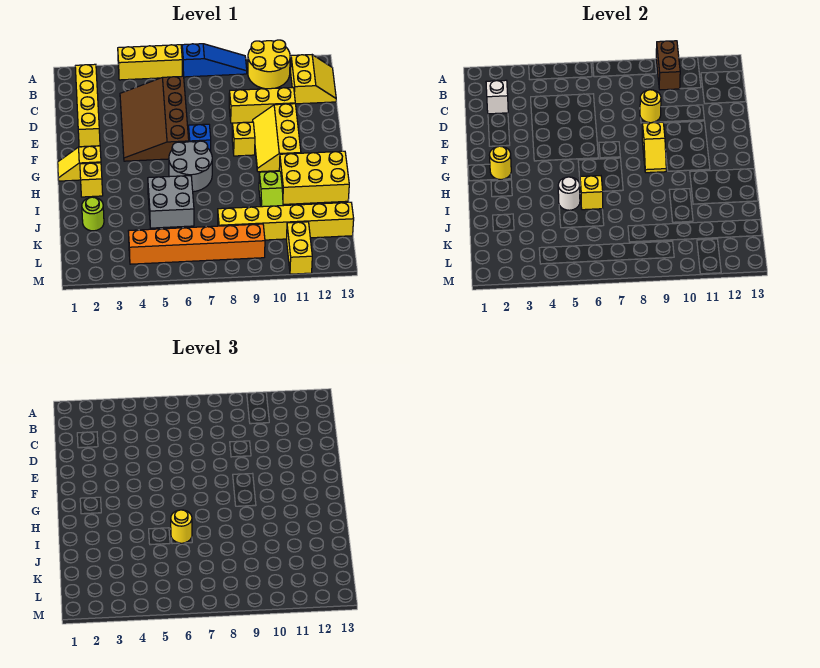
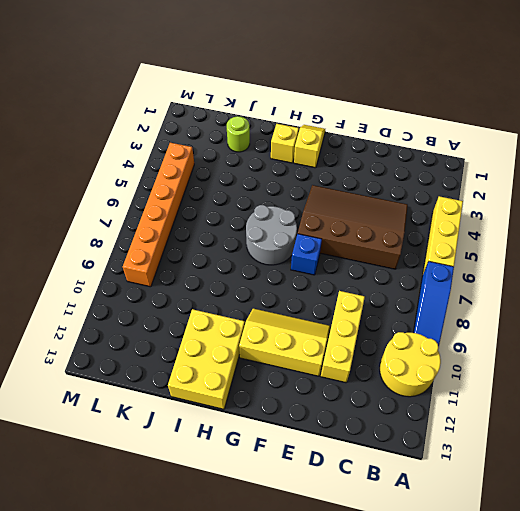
none -> yellow brick B2:E2 level 1
none -> yellow slope B12:C13 level 1 top 12
none -> yellow brick F9 level 1

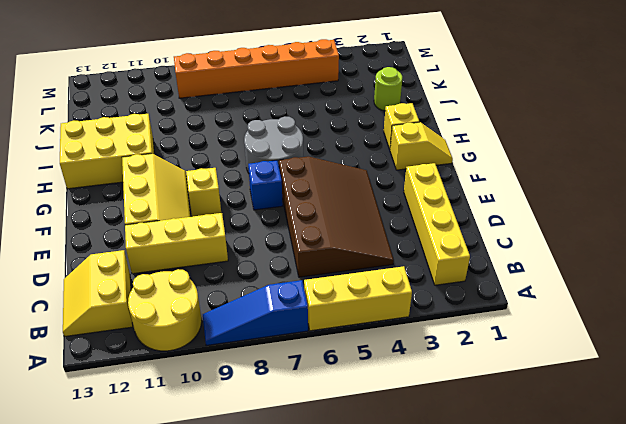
none -> grey brick I5:J6 level 1
none -> lime slope I10:J10 level 1 top I
none -> yellow brick K8:K13 level 1

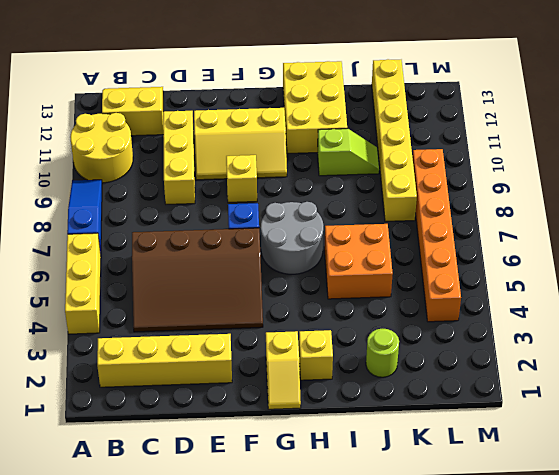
orange brick I5:J6 level 1 -> grey brick I5:J6 level 1
none -> yellow brick L11:M11 level 1
none -> brown brick A10:B10 level 2
none -> white brick C2 level 2

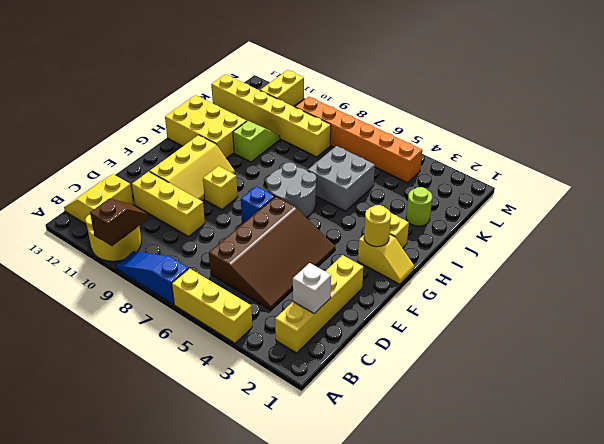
brown slope A10:B10 level 2 top A -> brown brick A10:B10 level 2
none -> yellow round brick D9 level 2
none -> yellow slope F9:G9 level 2 top F
none -> white round brick I5 level 2

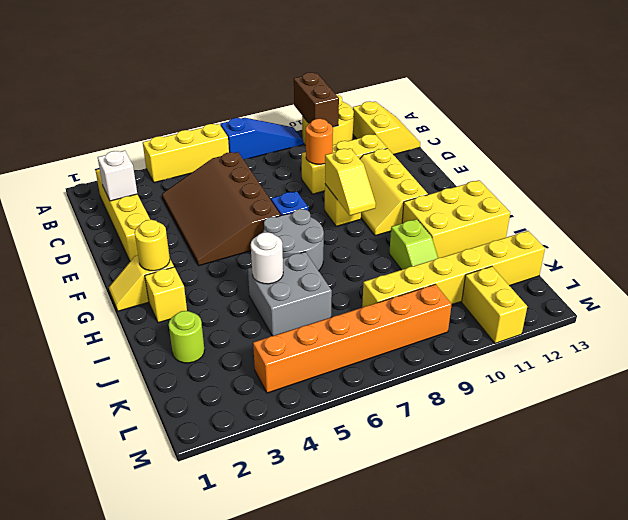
orange round brick D9 level 2 -> yellow round brick D9 level 2
none -> yellow brick I6 level 2
none -> yellow round brick I6 level 3

